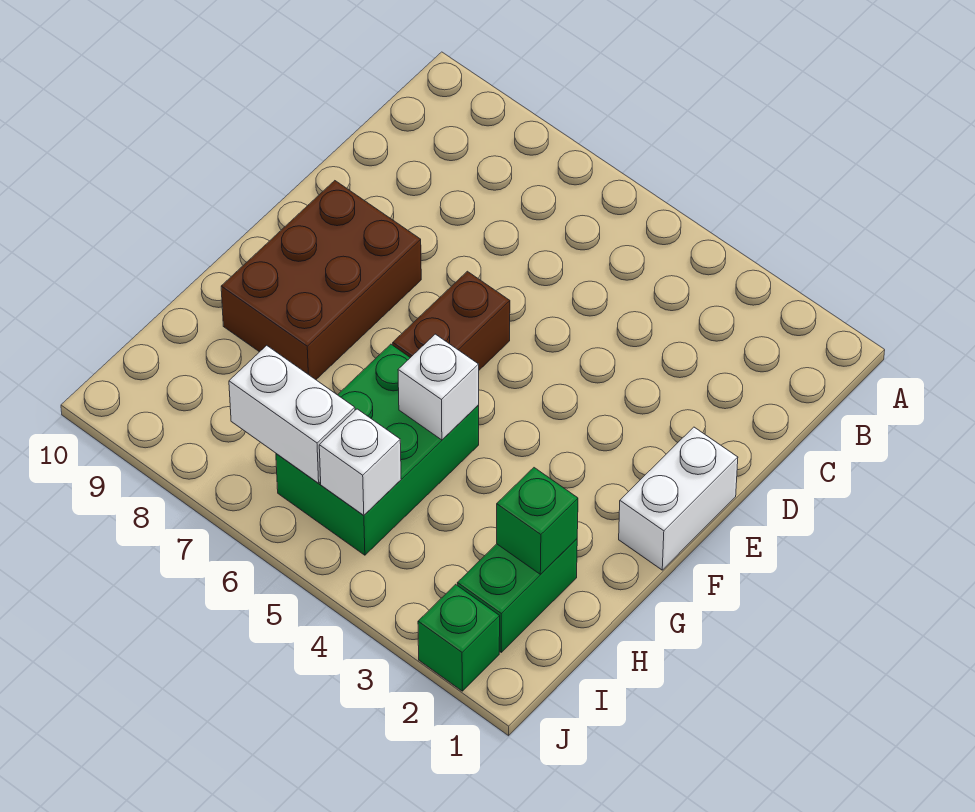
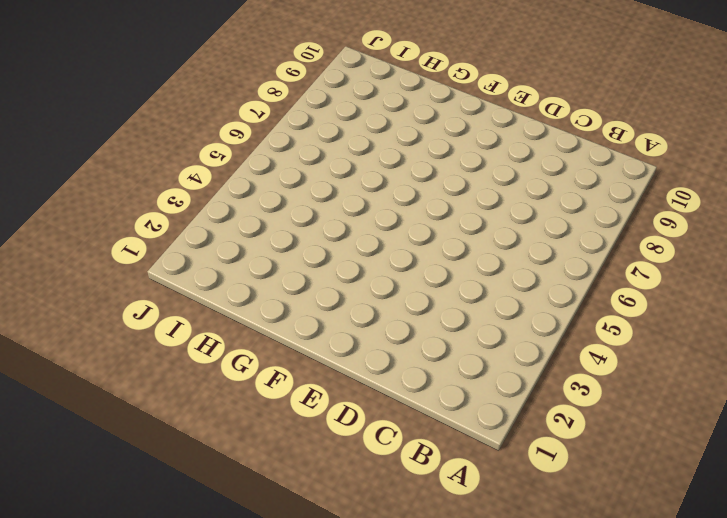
none -> white brick E1:F1 level 1
none -> brown brick E6:F6 level 1

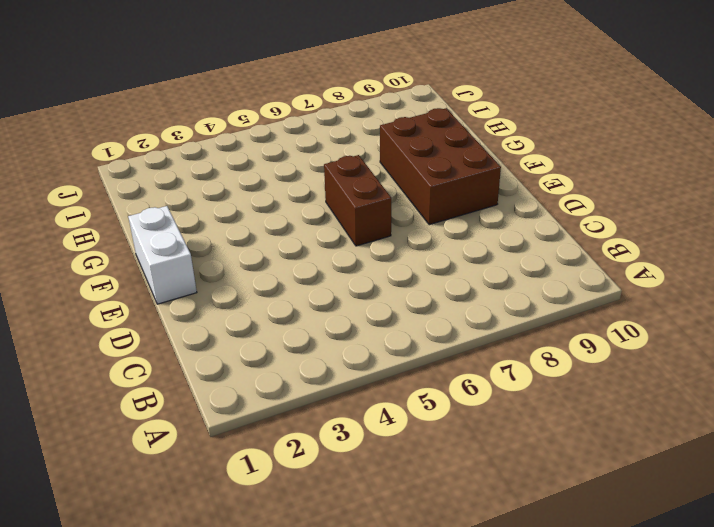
none -> green brick G5:I6 level 1
none -> green brick H2:I2 level 1

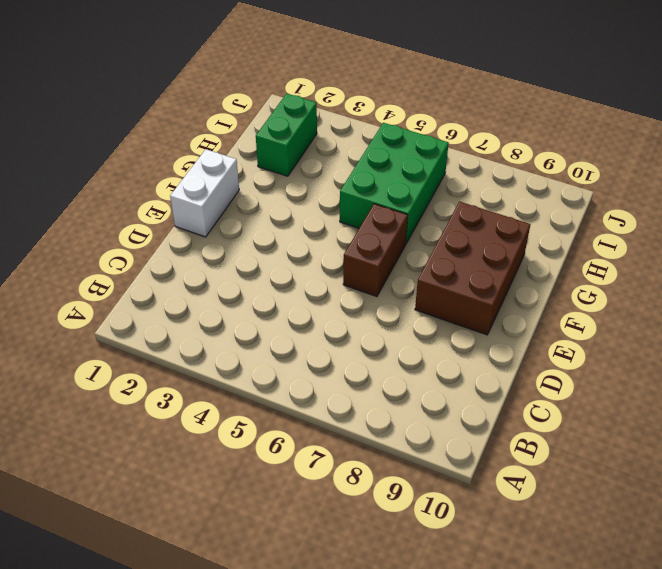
none -> green brick J2 level 1
none -> white brick G5 level 2

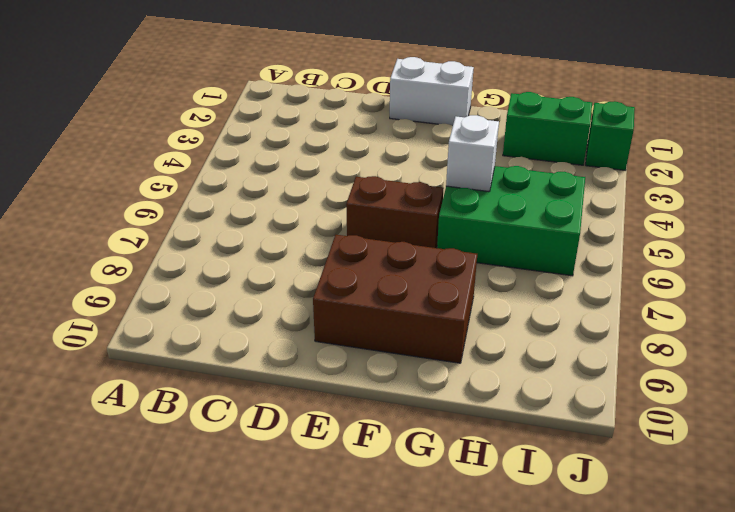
none -> green brick H2 level 2
none -> white brick I5 level 2

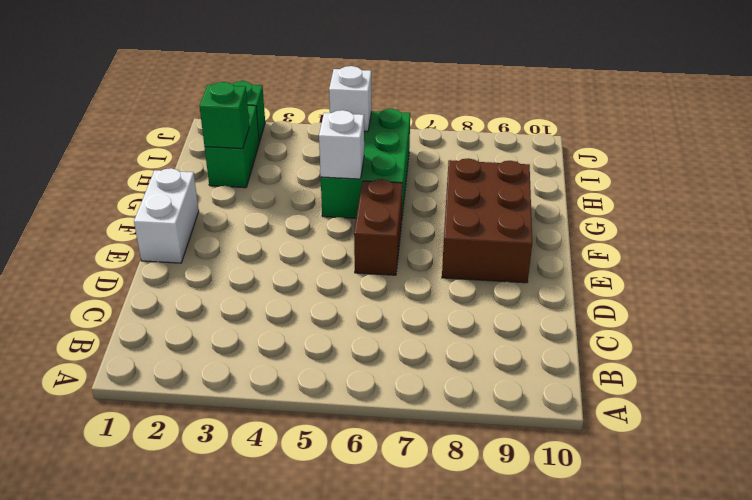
none -> white brick I6:I7 level 2

